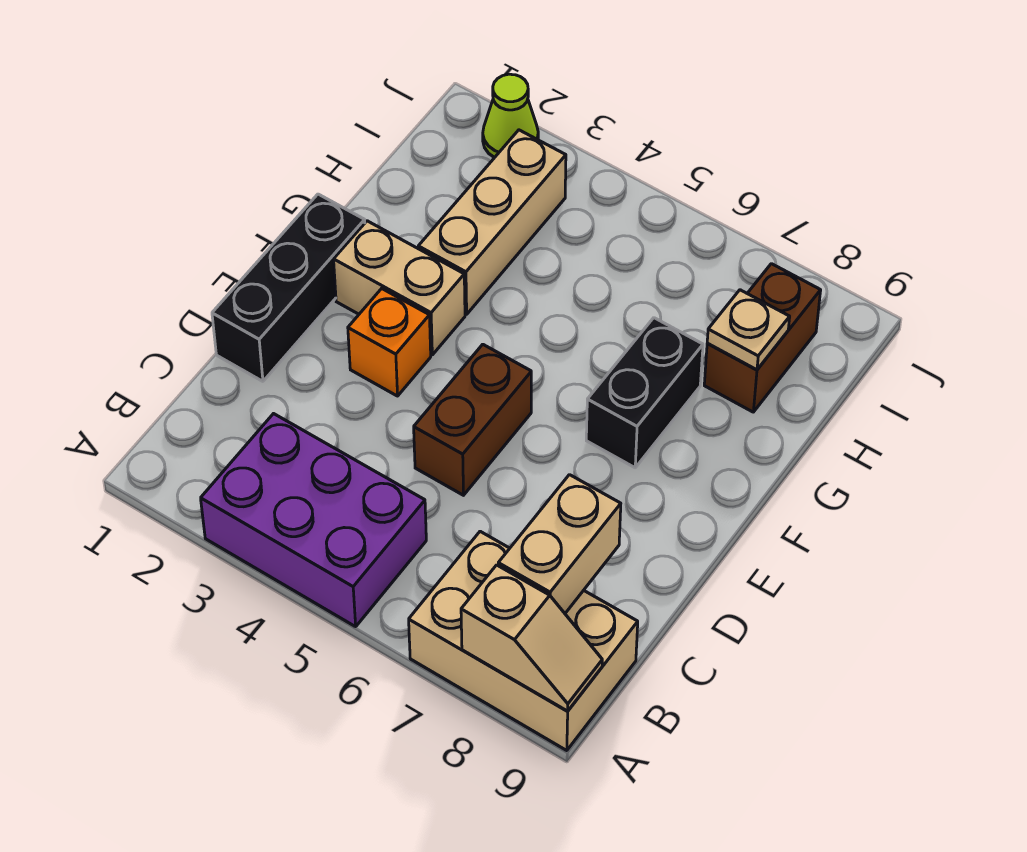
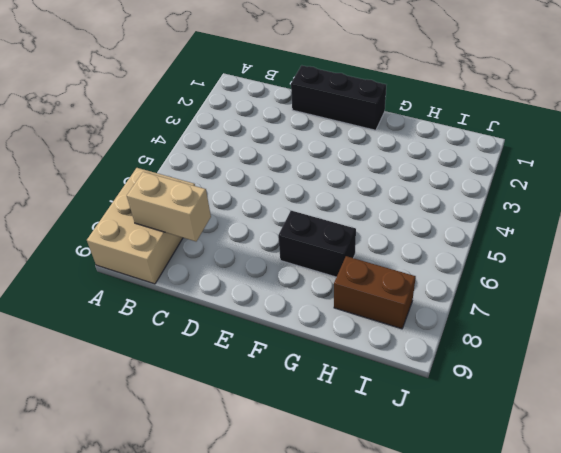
none -> purple brick A3:B5 level 1
none -> brown brick D5:E5 level 1
none -> orange brick E3 level 1

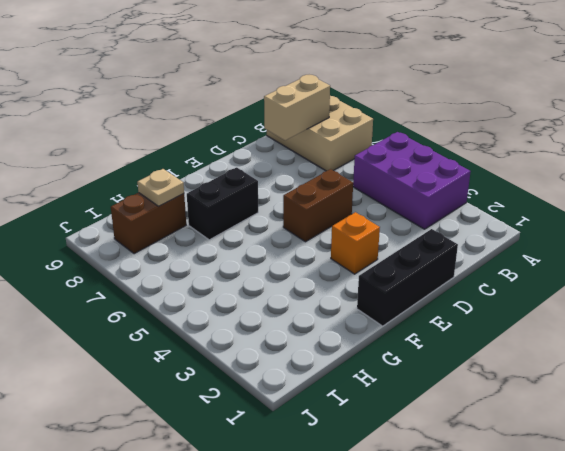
none -> tan brick F2:F3 level 1
none -> tan brick G3:I3 level 1
none -> lime cone J2 level 1

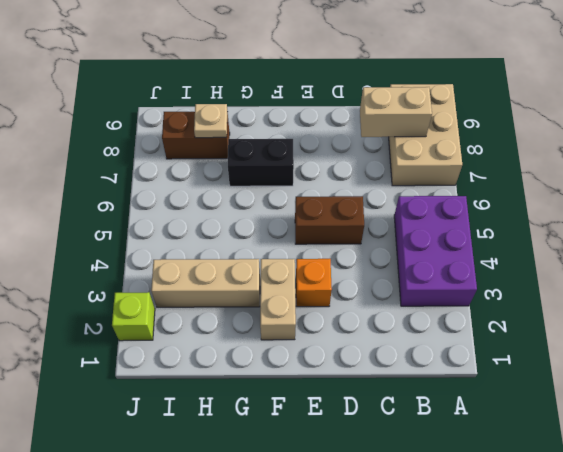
lime brick J2 level 1 -> lime cone J2 level 1
none -> black brick D1:F1 level 1
none -> tan slope A8:A9 level 2 top 8

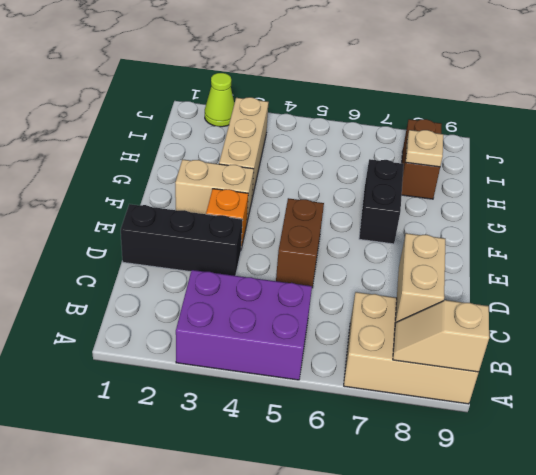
tan slope A8:A9 level 2 top 9 -> tan slope A8:A9 level 2 top 8
black brick D1:D3 level 1 -> black brick D1:F1 level 1

